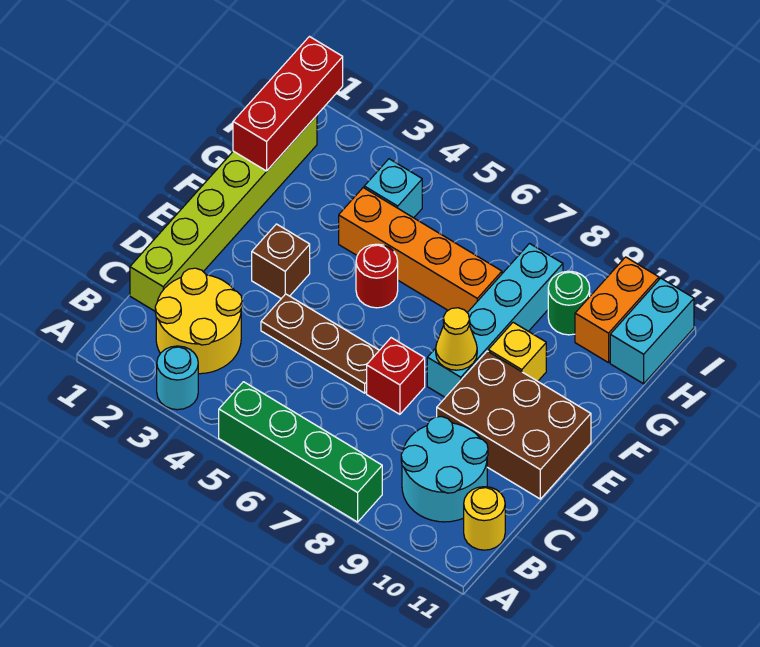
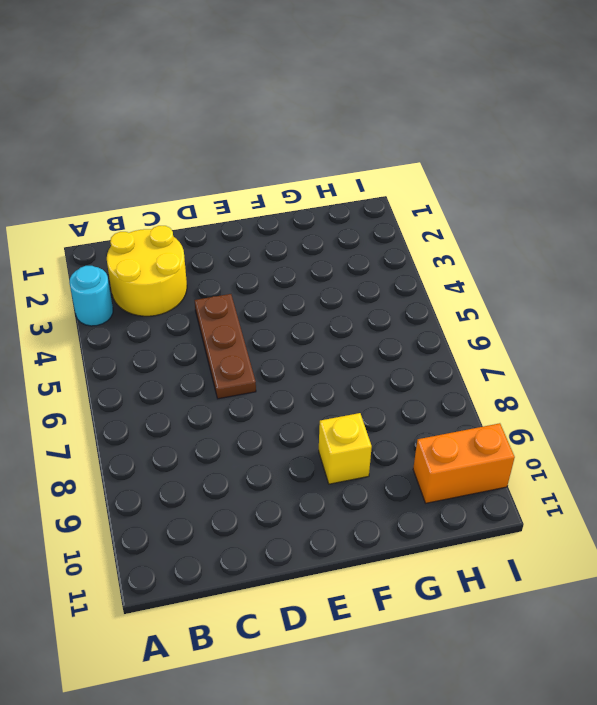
none -> green brick A5:A8 level 1
none -> cyan round brick B9:C10 level 1
none -> yellow round brick B11 level 1

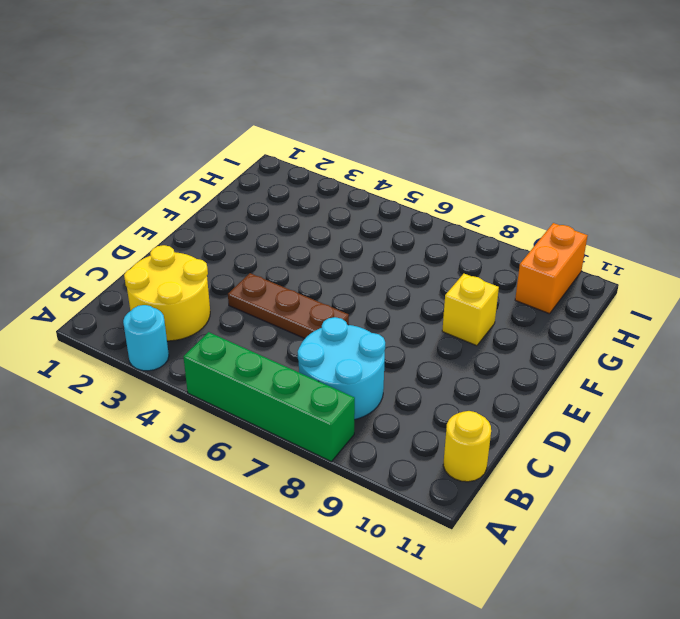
cyan round brick B7:C8 level 1 -> cyan round brick B9:C10 level 1
none -> lime brick C1:H1 level 1
none -> red brick D7 level 1
none -> brown brick D9:E11 level 1

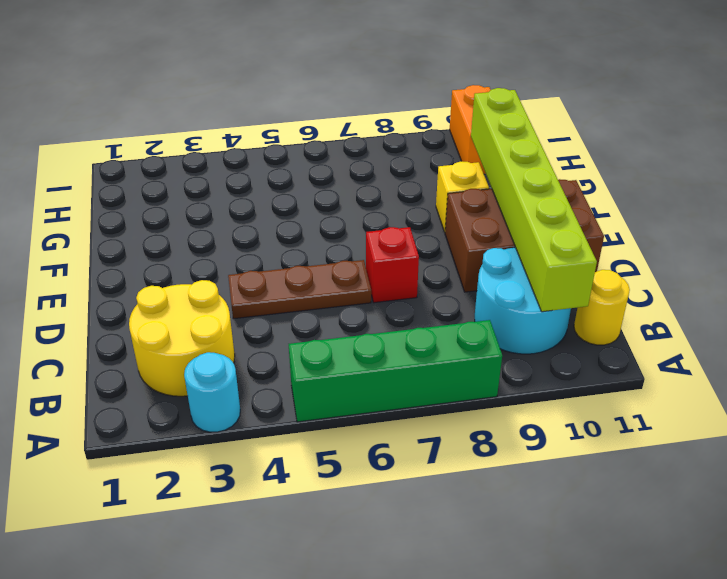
lime brick B10:G10 level 2 -> lime brick C1:H1 level 1
none -> brown brick E3 level 1
none -> cyan brick E8:H8 level 1
none -> red round brick F5 level 1

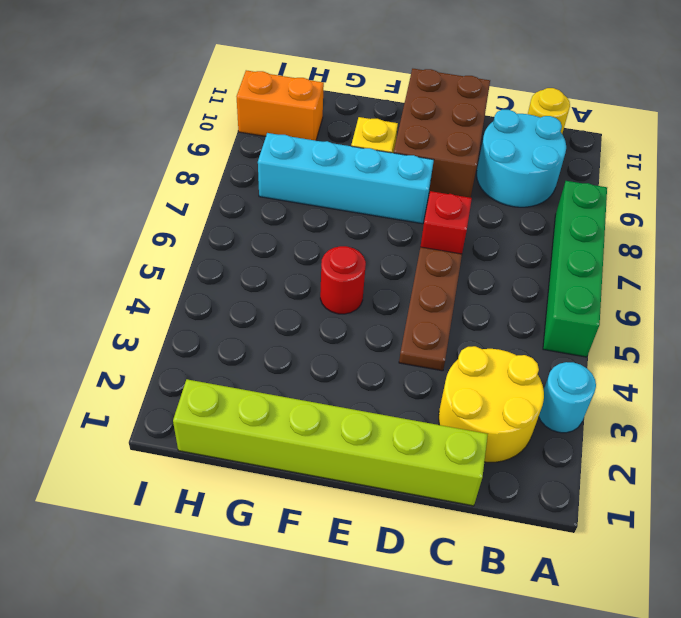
none -> brown brick E3 level 1
none -> orange brick G4:G7 level 1
none -> cyan brick H4 level 1

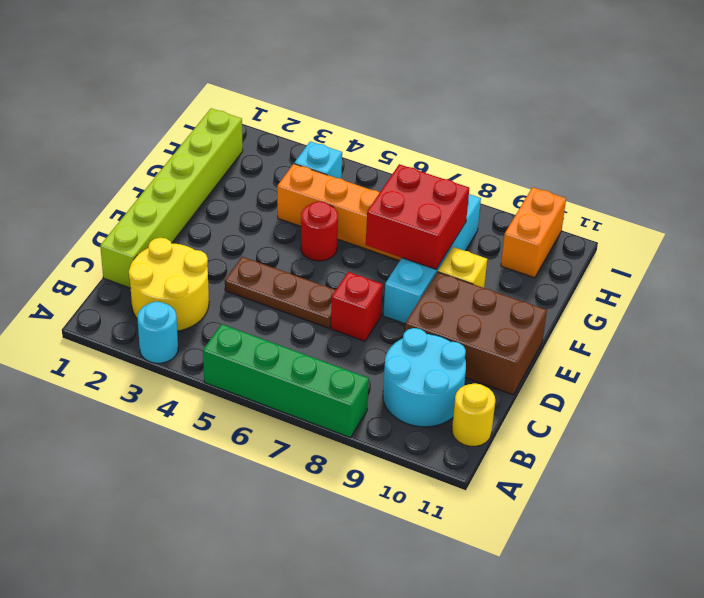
red brick F7:G8 level 2 -> none
none -> brown brick E3 level 1
none -> green round brick H9 level 1
none -> cyan brick H11:I11 level 1

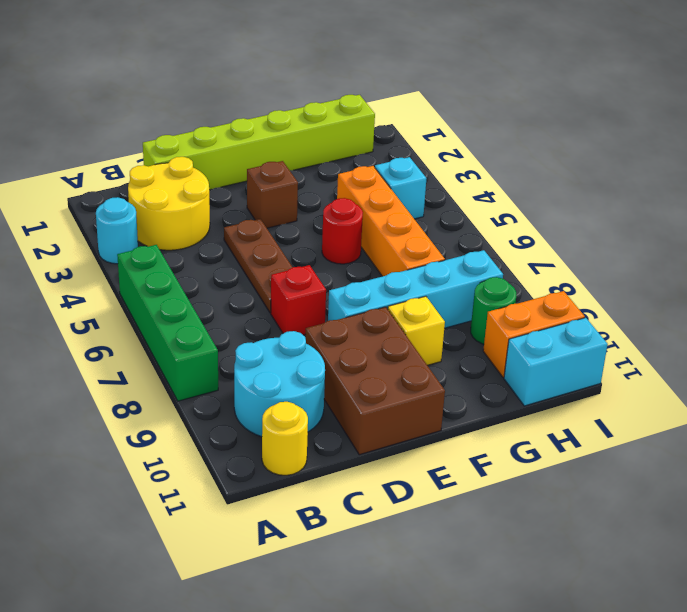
none -> yellow cone E8 level 2
none -> red brick G1:I1 level 2

